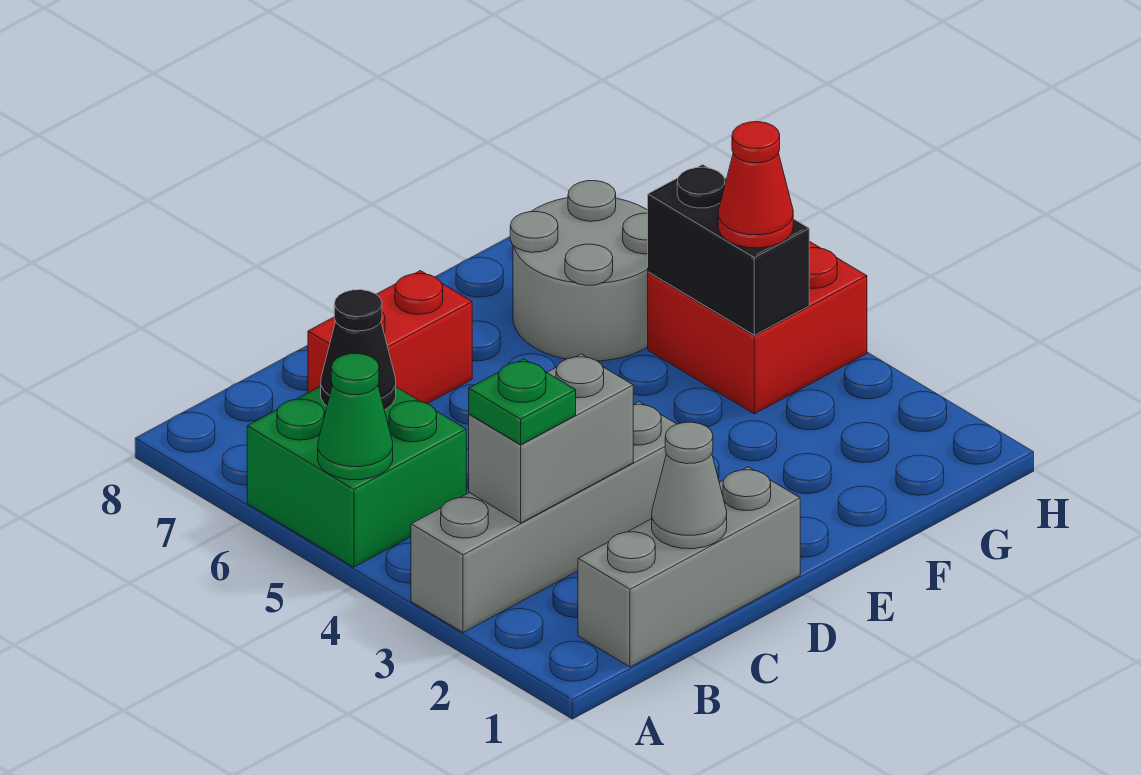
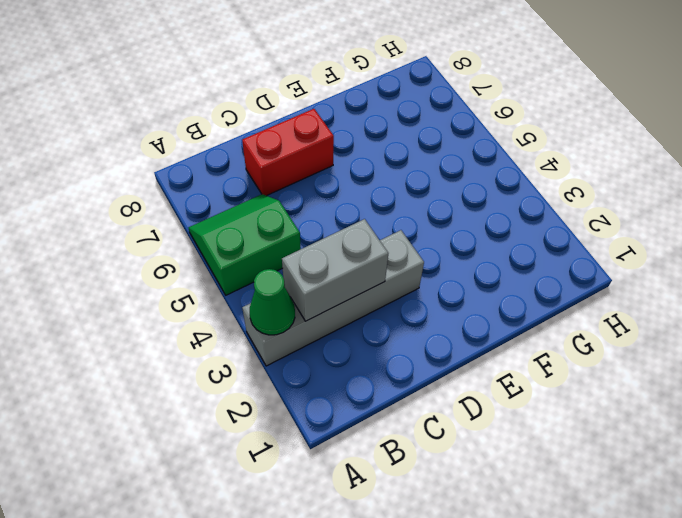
green cone A3 level 2 -> green cone A5 level 2
green slope A5:B6 level 1 top 5 -> green brick A5:B6 level 1
none -> grey brick B1:D1 level 1
none -> grey round brick F6:G7 level 1
none -> red brick G4:H5 level 1

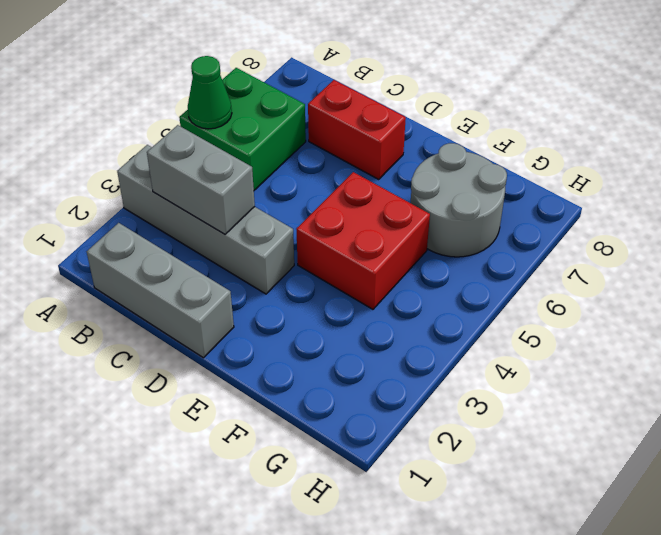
red brick E4:F5 level 1 -> red brick G4:H5 level 1
none -> black cone B6 level 2
none -> grey cone C1 level 2
none -> black brick G4:G5 level 2

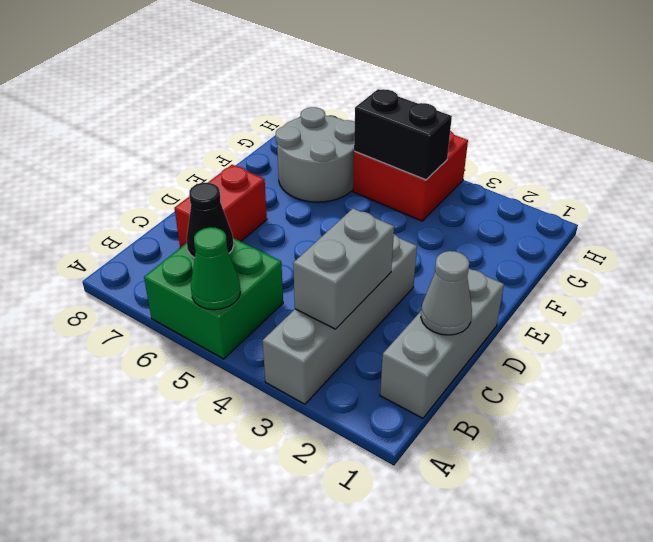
none -> green plate B3 level 3
none -> red cone G4 level 3

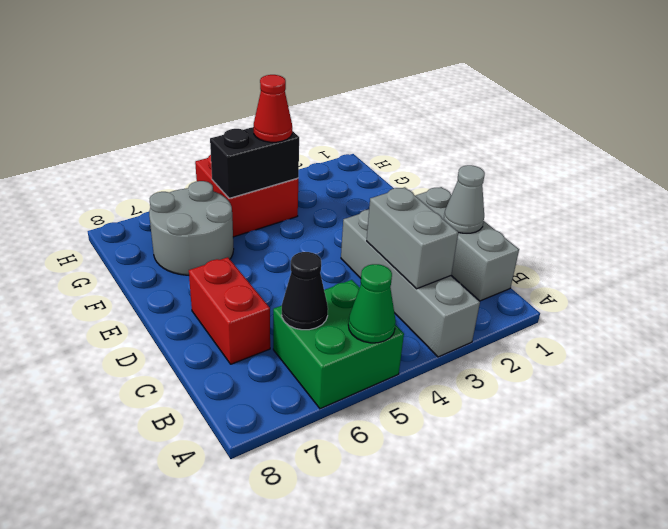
none -> green plate B3 level 3

